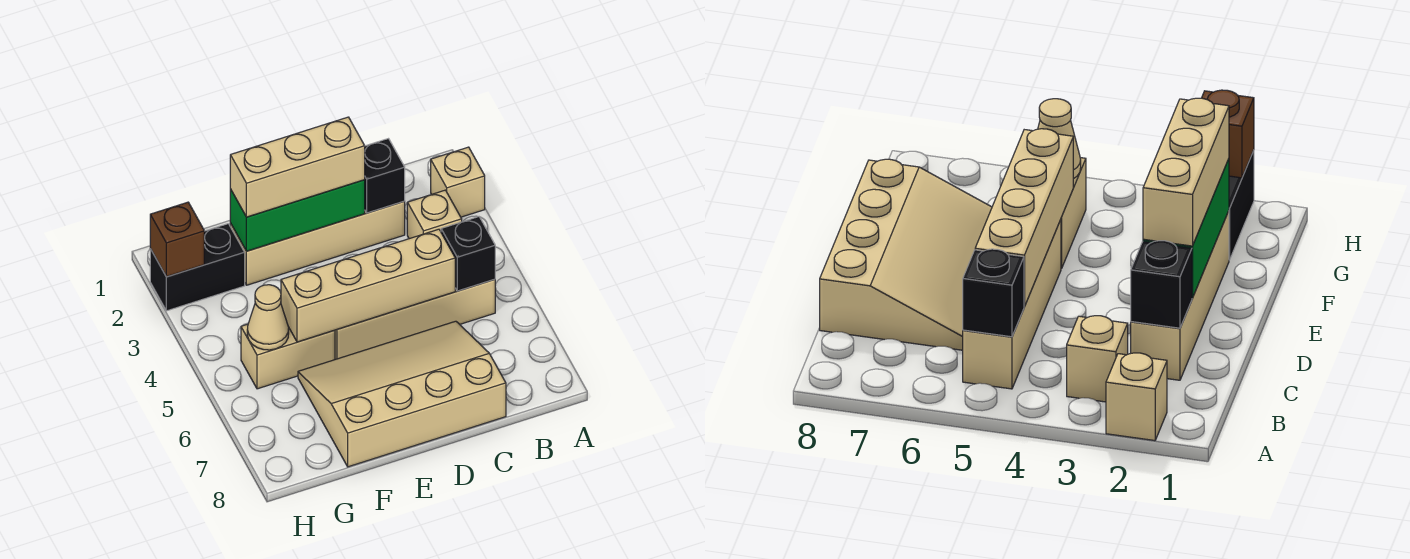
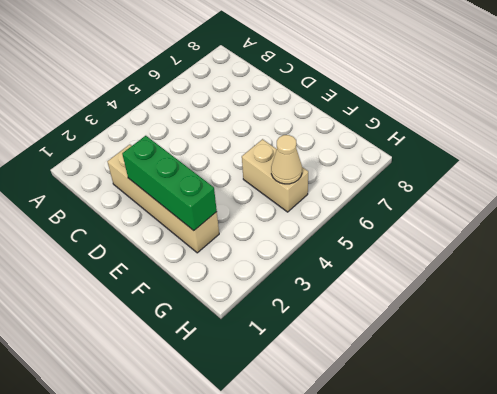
none -> tan brick A2 level 1
none -> tan brick B3 level 1
none -> tan brick B5:E5 level 1

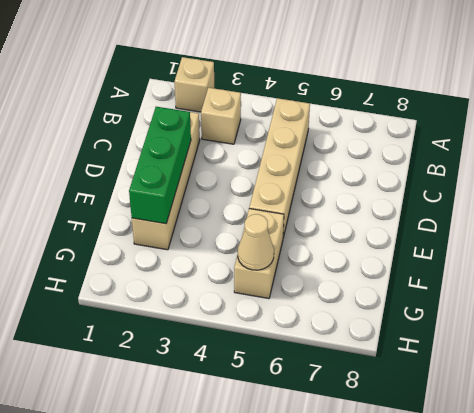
none -> tan slope C6:F8 level 1 top 8
none -> black brick G2:H2 level 1
none -> black brick B5 level 2

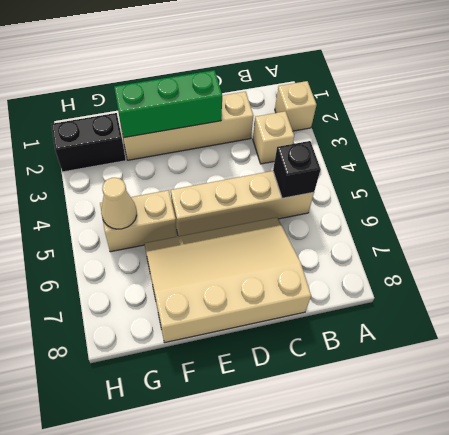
none -> black brick C2 level 2
none -> tan brick C5:F5 level 2
none -> brown brick H2 level 2

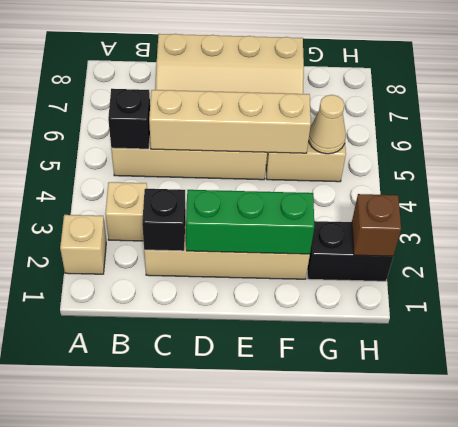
none -> tan brick D2:F2 level 3

